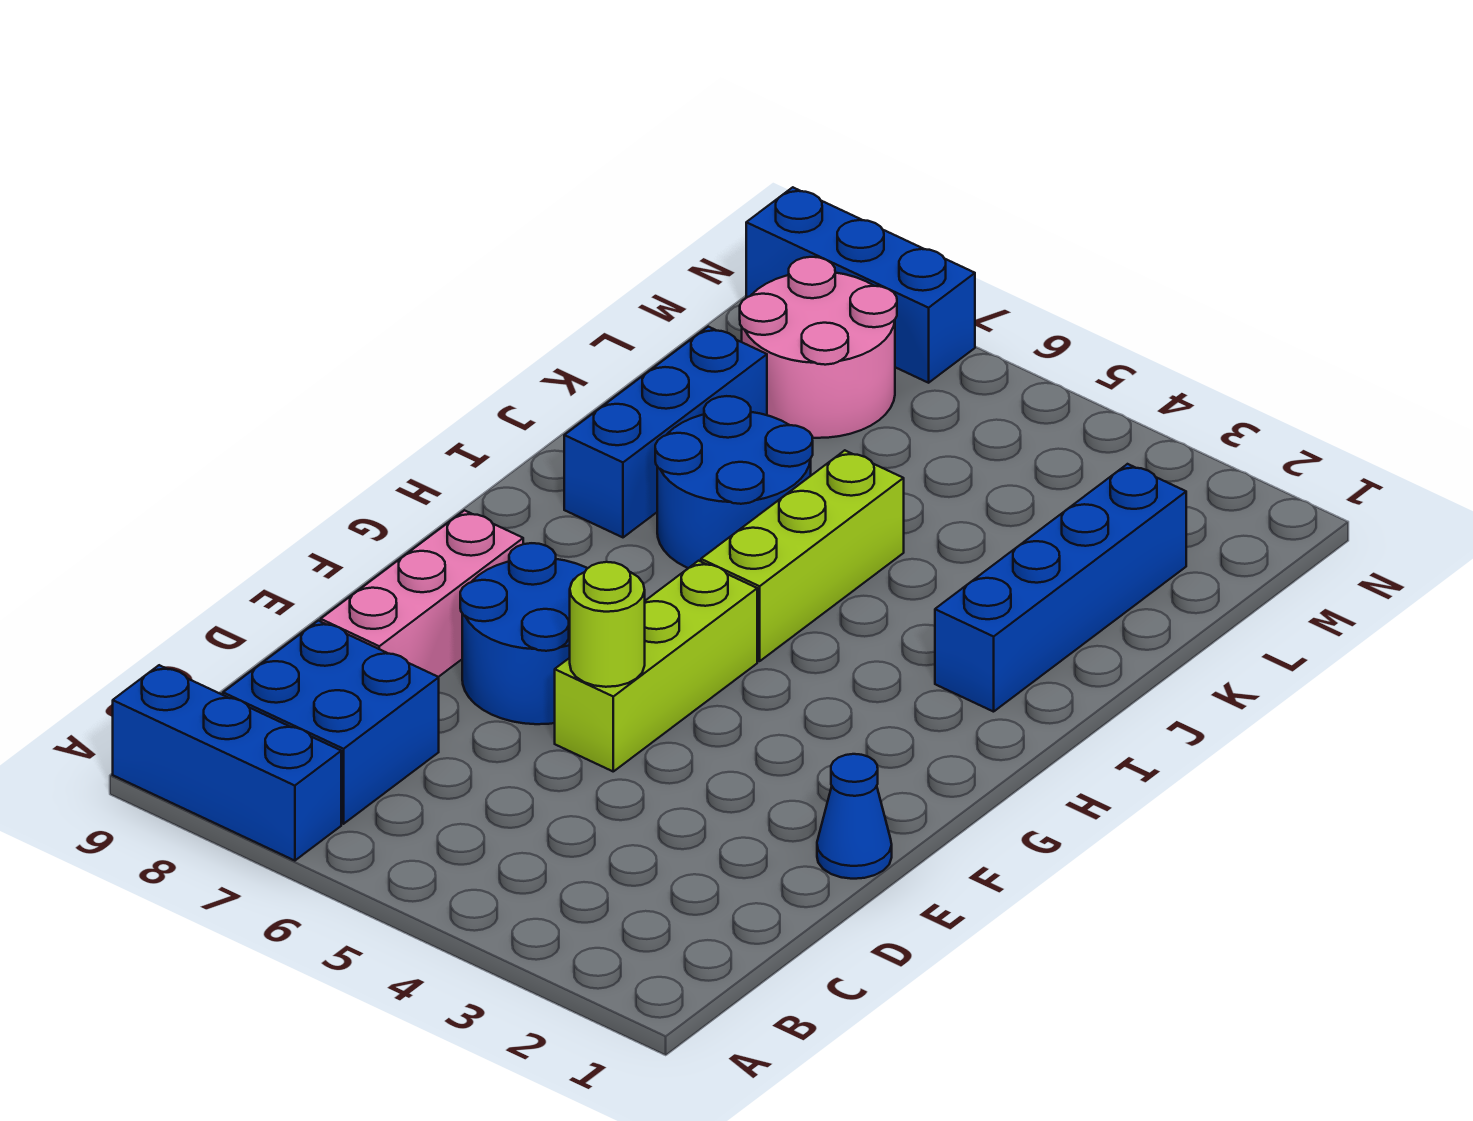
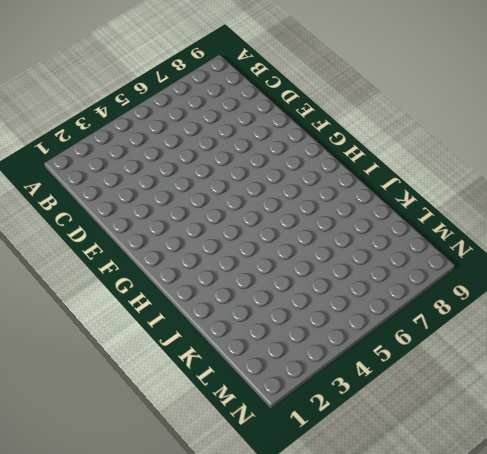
none -> blue brick A7:A9 level 1
none -> blue brick B7:C8 level 1
none -> pink brick D8:F8 level 1

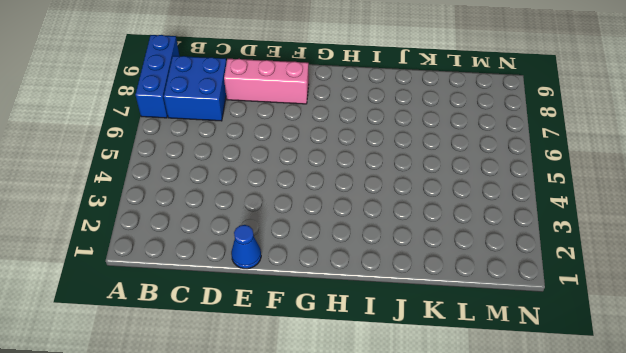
none -> lime brick E5:G5 level 1
none -> blue round brick E6:F7 level 1
none -> lime brick H5:J5 level 1

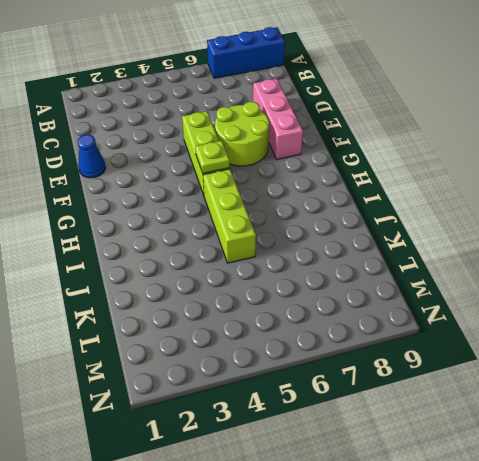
lime round brick E6:F7 level 1 -> blue round brick E6:F7 level 1
lime plate G5 level 2 -> none
none -> blue brick B7:C8 level 1
none -> blue brick I2:L2 level 1
none -> blue round brick I6:J7 level 1

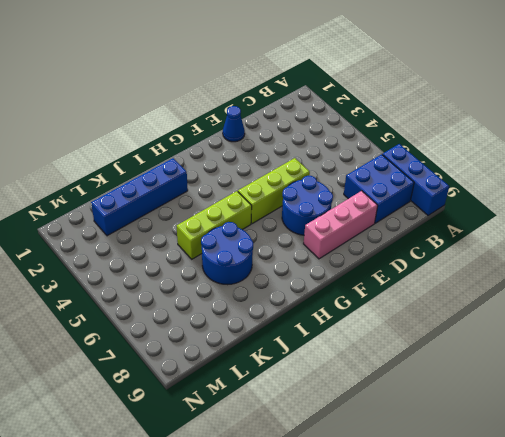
none -> blue brick I8:K8 level 1
none -> pink round brick L7:M8 level 1
none -> blue brick N7:N9 level 1

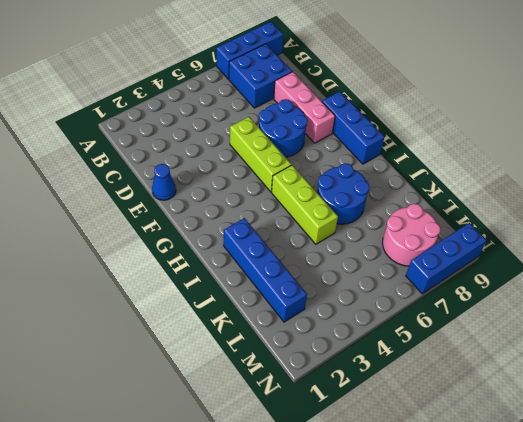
blue brick F9:H9 level 1 -> blue brick I8:K8 level 1
none -> lime round brick E5 level 2

